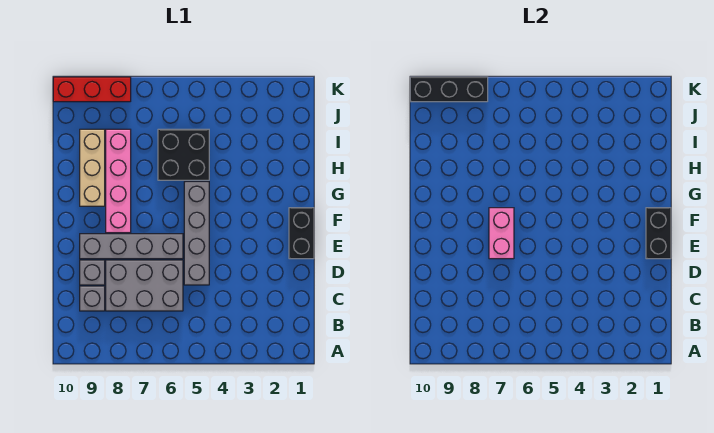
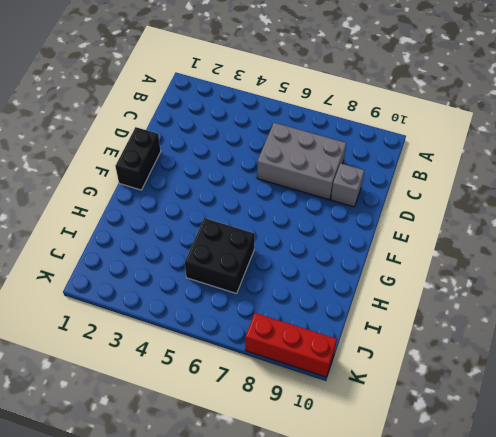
none -> grey brick C9 level 1
none -> grey brick D5:G5 level 1
none -> grey brick E6:E9 level 1

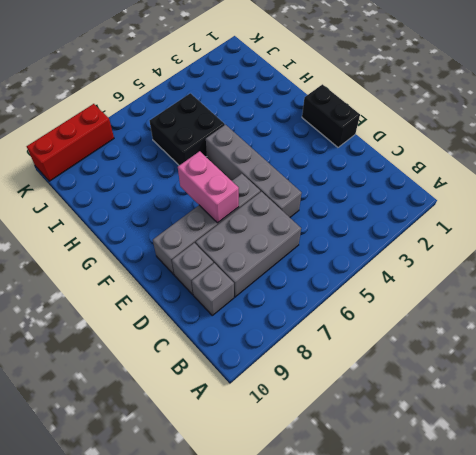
none -> pink brick F8:I8 level 1
none -> tan brick G9:I9 level 1
none -> black brick E1:F1 level 2

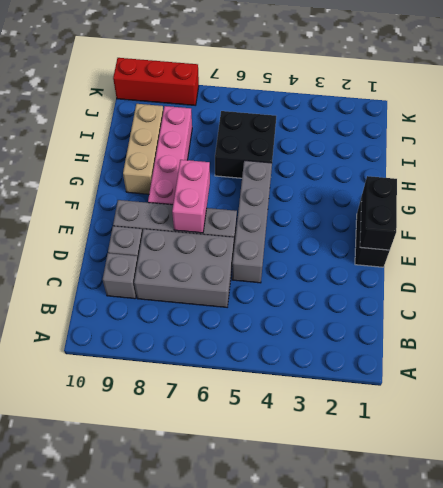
none -> black brick K8:K10 level 2

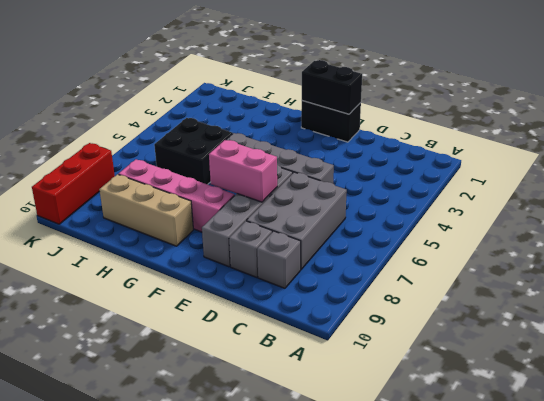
none -> black brick K8:K10 level 2

